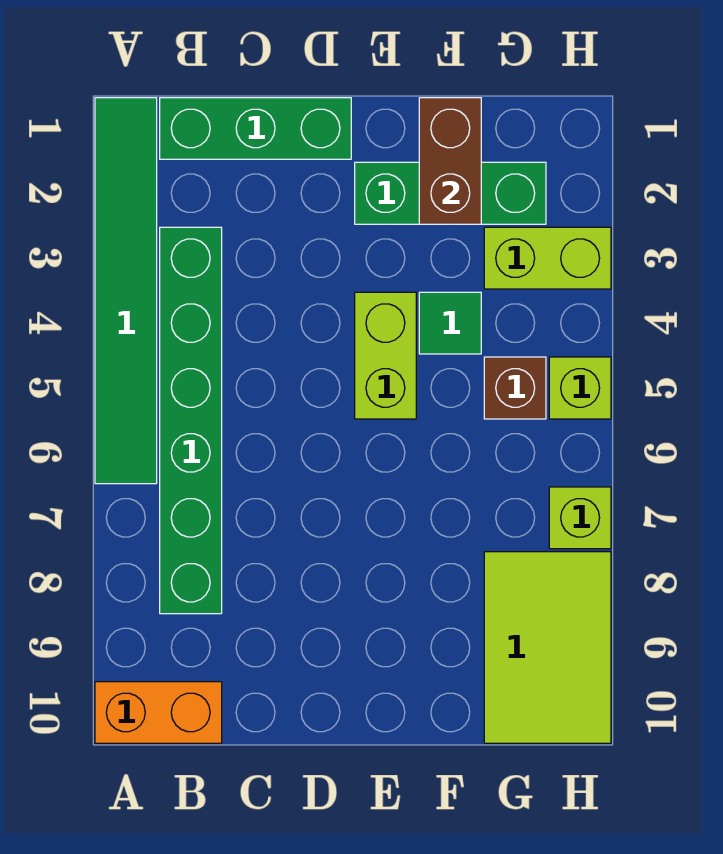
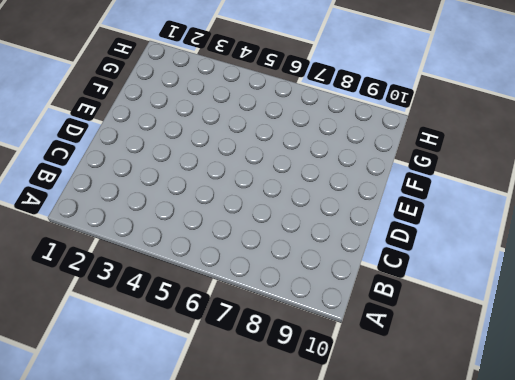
none -> green tile A1:A6 level 1
none -> orange brick A10:B10 level 1
none -> green brick B1:D1 level 1

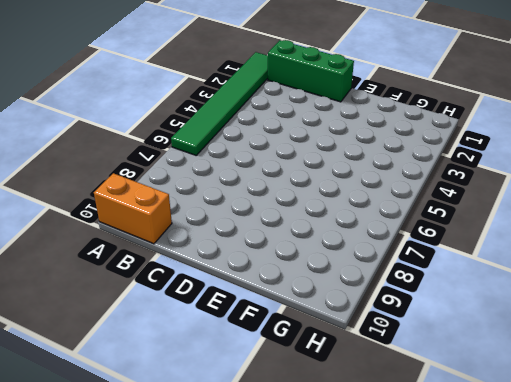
none -> green brick B3:B8 level 1
none -> green brick E2:G2 level 1
none -> lime brick E4:E5 level 1

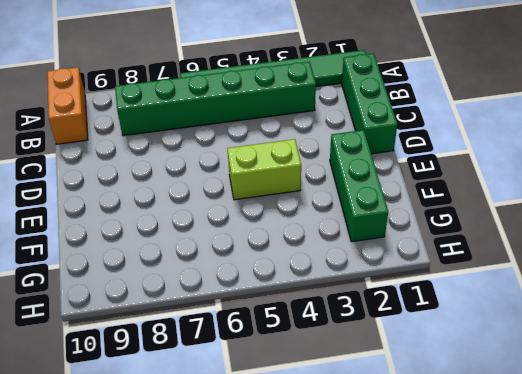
none -> green tile F4 level 1
none -> lime brick G3:H3 level 1
none -> brown brick G5 level 1

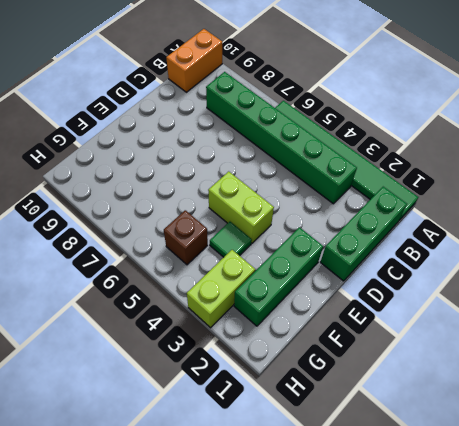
none -> lime tile G8:H10 level 1
none -> lime brick H5 level 1
none -> lime brick H7 level 1

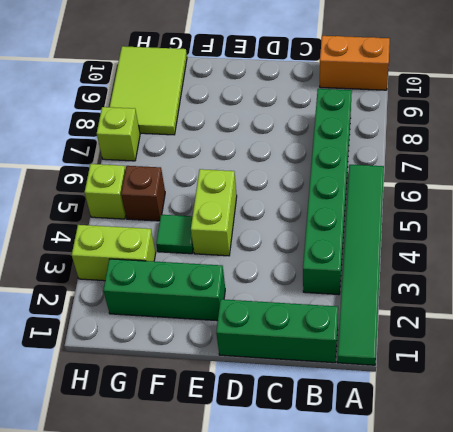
none -> brown brick F1:F2 level 2

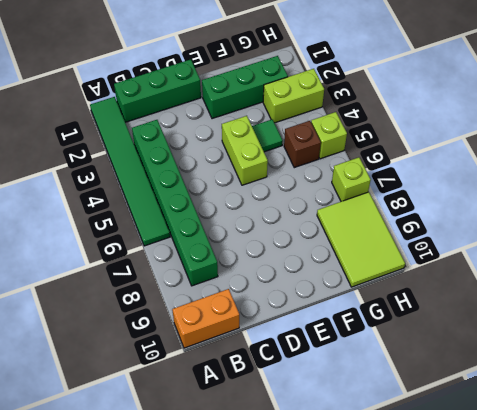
none -> brown brick F1:F2 level 2

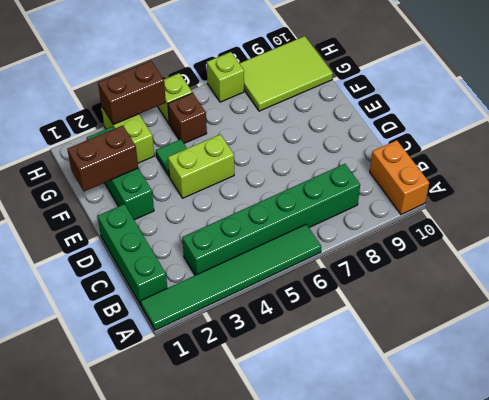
brown brick H3:H4 level 2 -> none

